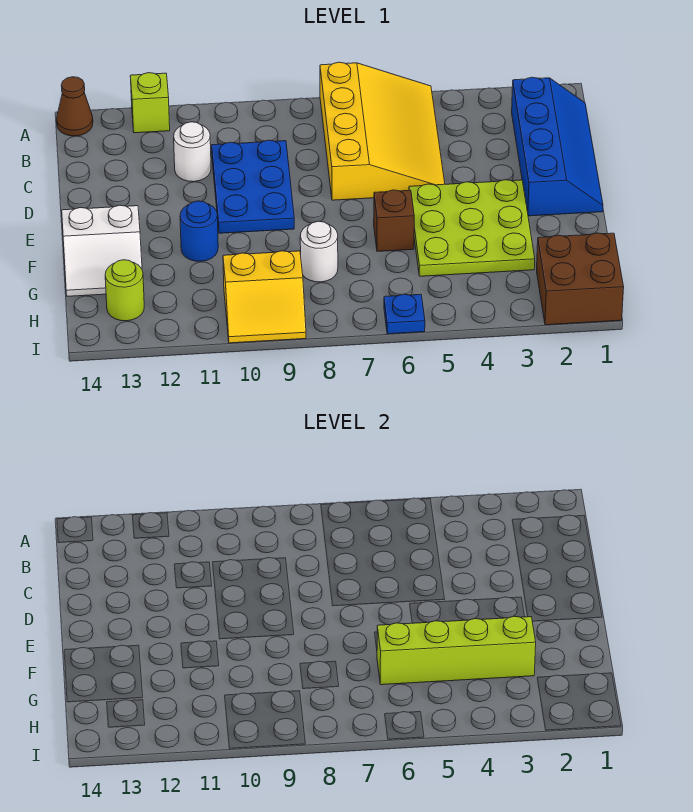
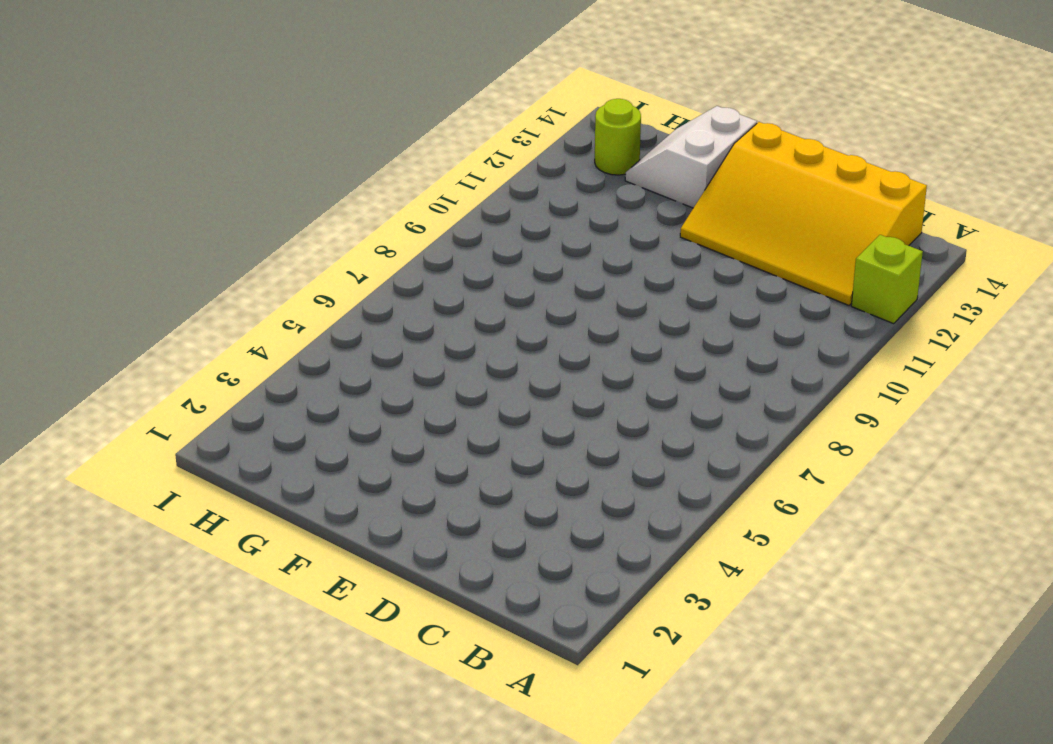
yellow slope B12:E14 level 1 top 14 -> yellow slope A5:D7 level 1 top 7
none -> brown cone A14 level 1
none -> blue slope B1:E2 level 1 top 2
none -> blue plate C9:E10 level 1

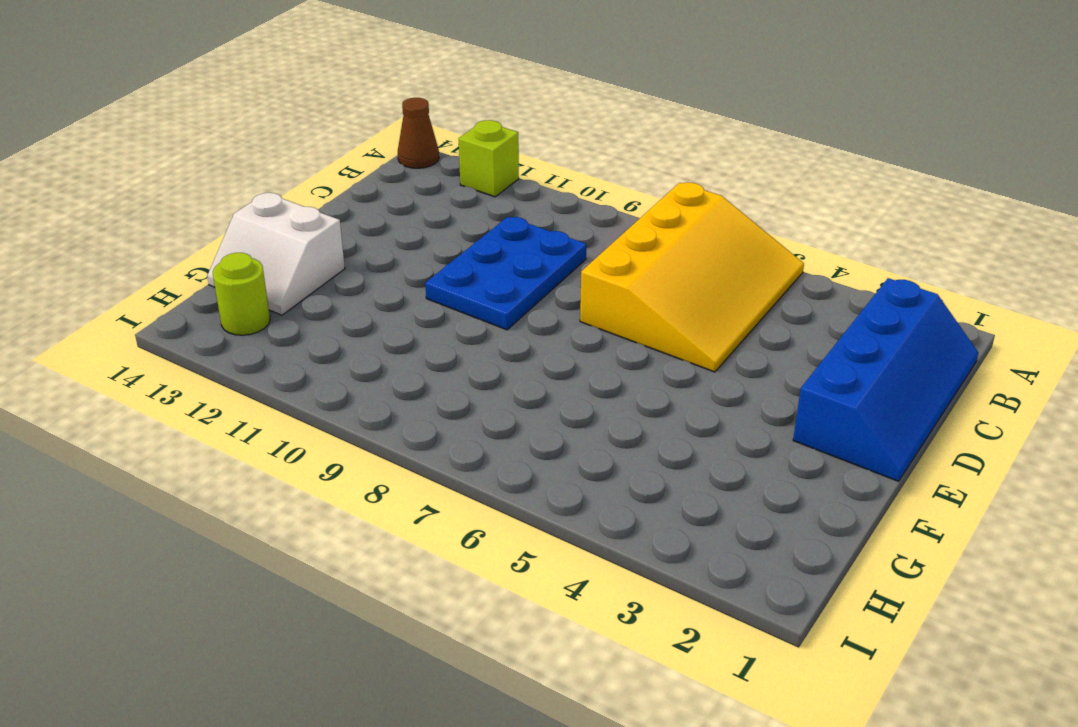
none -> white round brick C11 level 1
none -> lime plate E3:G5 level 1
none -> brown brick F6 level 1

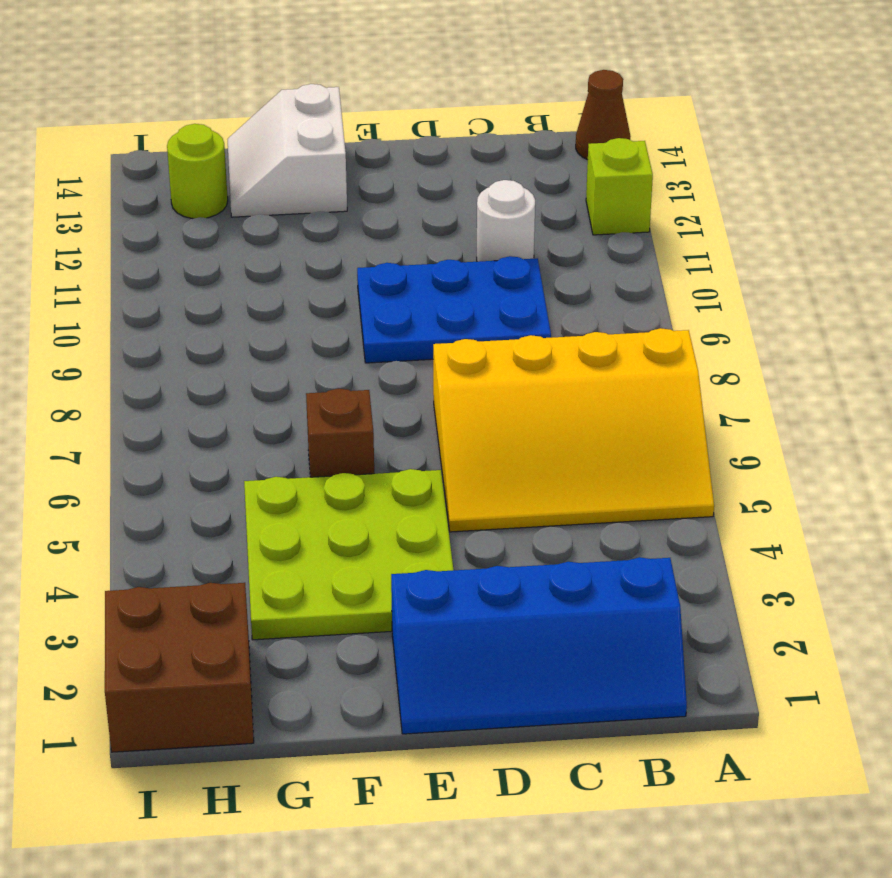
none -> blue round brick F11 level 1
none -> white round brick G8 level 1
none -> yellow slope H9:I10 level 1 top H

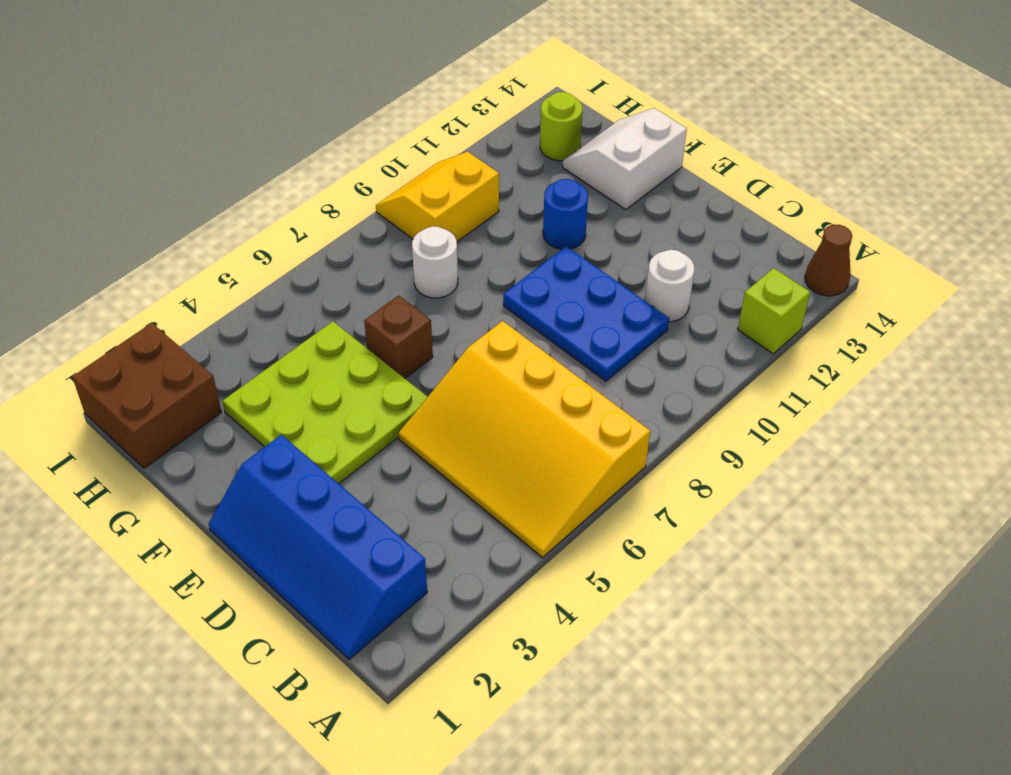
none -> blue plate I6 level 1
none -> lime brick G3:G6 level 2

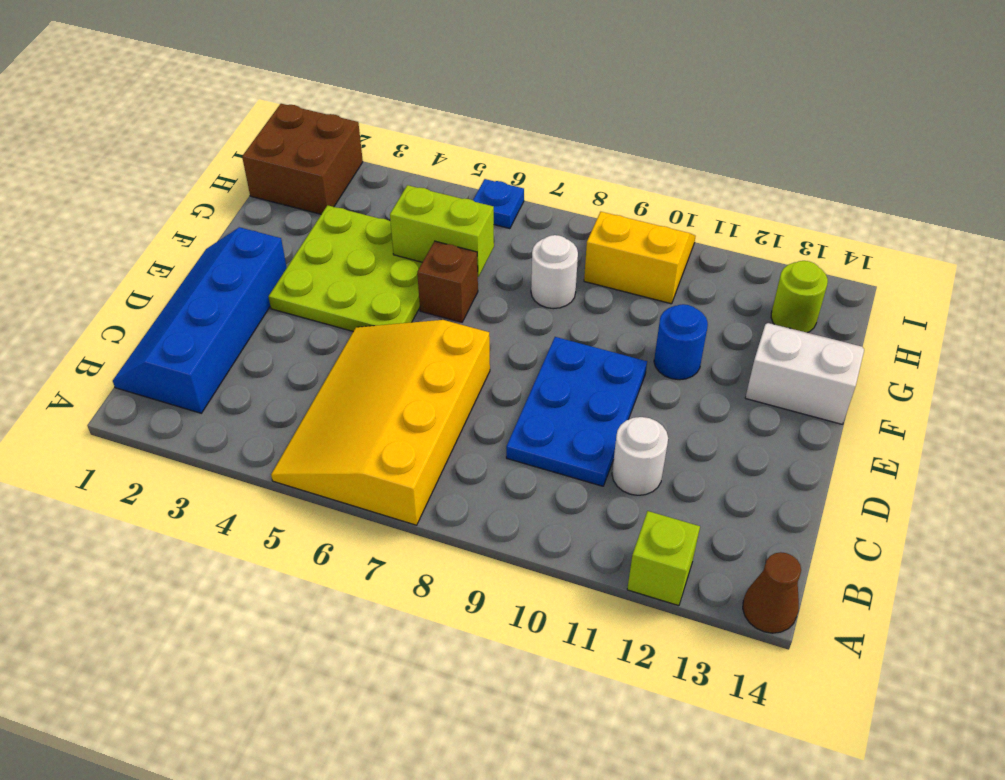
lime brick G5:G6 level 2 -> lime brick G3:G6 level 2

